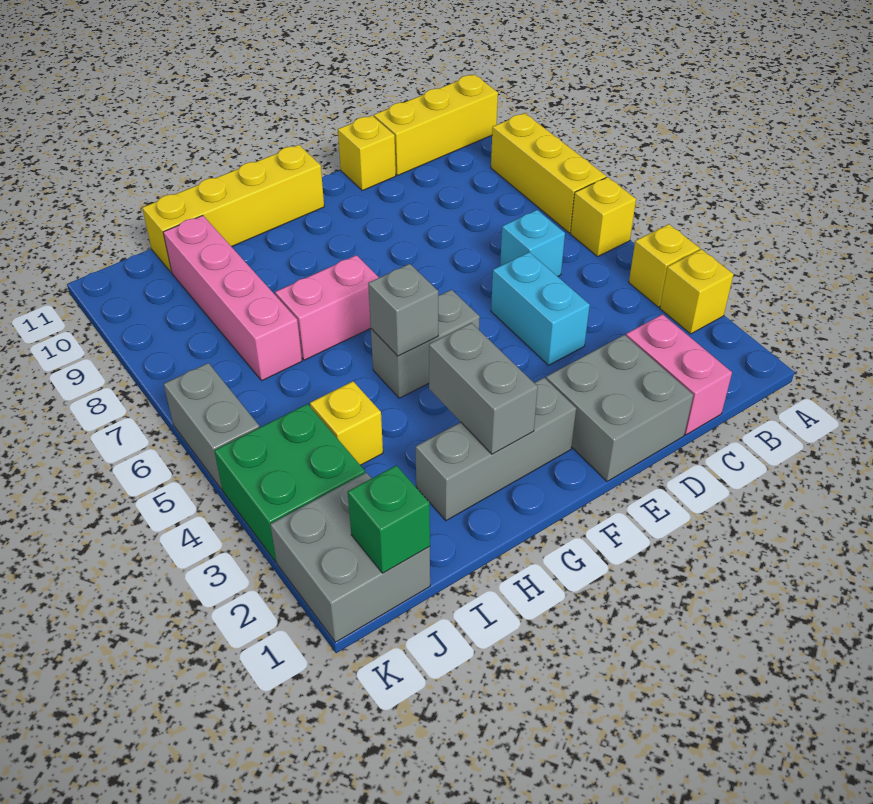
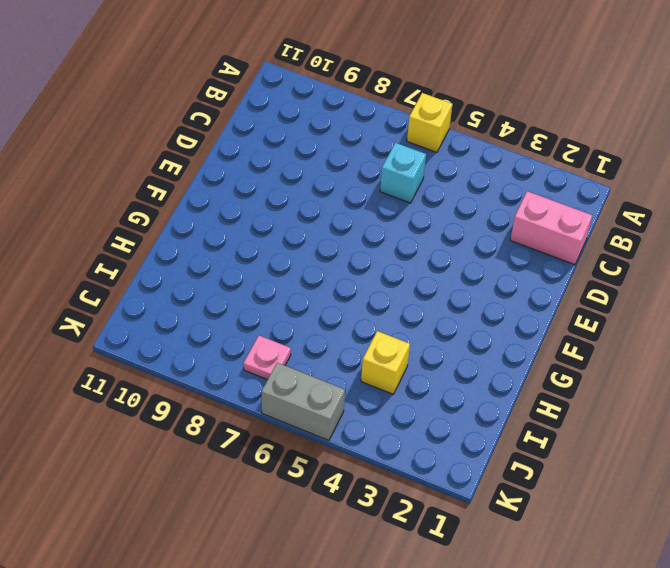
pink plate J7 level 1 -> none
none -> yellow brick A3 level 1
none -> yellow brick A4 level 1
none -> yellow brick A7:A9 level 1

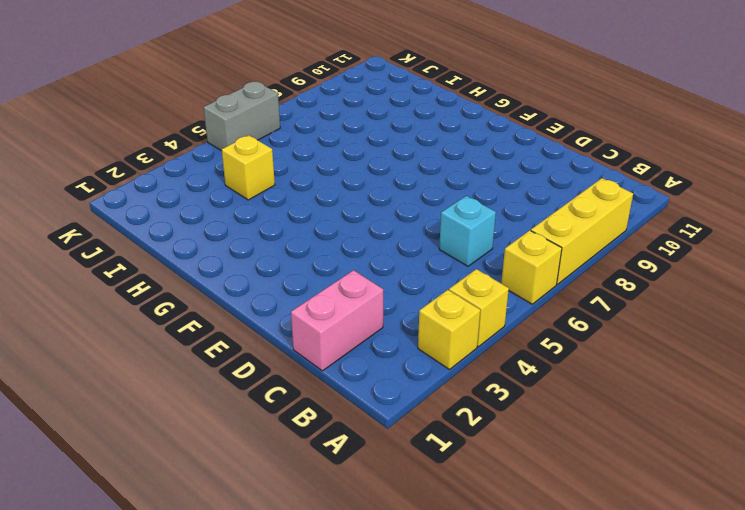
none -> yellow brick A11:C11 level 1
none -> grey brick D1:E2 level 1
none -> cyan brick D4:D5 level 1

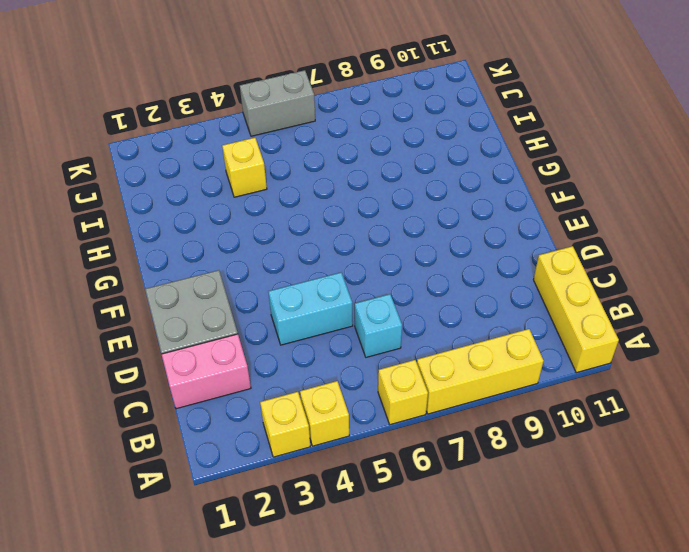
none -> yellow brick D11 level 1
none -> grey brick F2:H2 level 1
none -> grey brick F5:G5 level 1

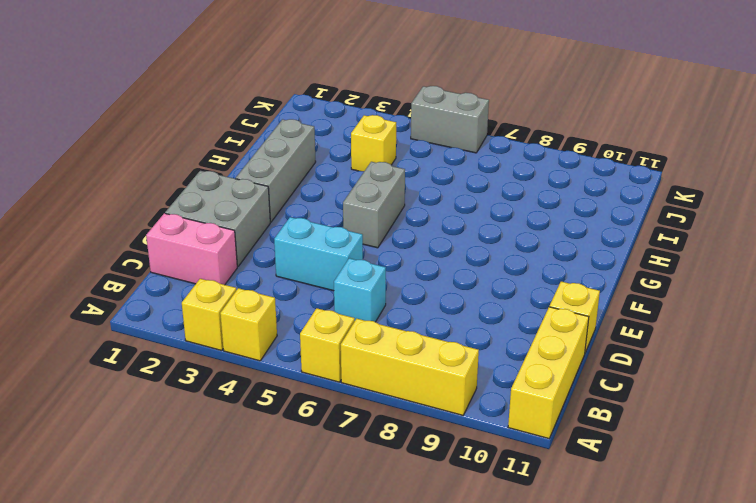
none -> yellow brick F11:I11 level 1
none -> pink brick G7:H7 level 1
none -> pink brick I7:I10 level 1

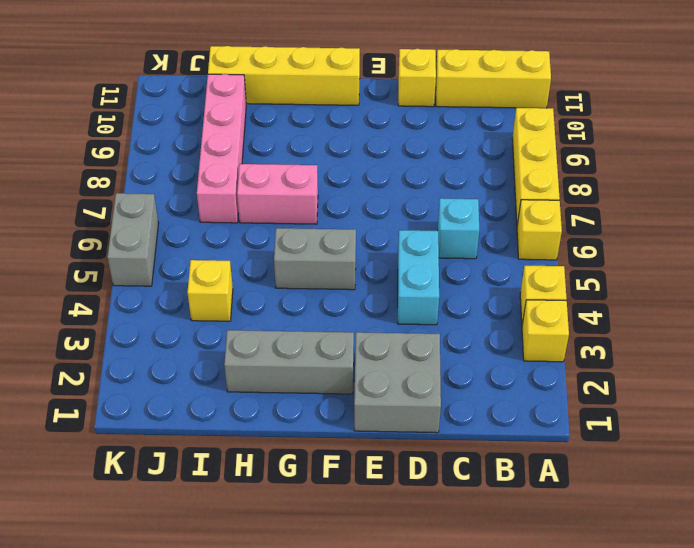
none -> pink brick C1:C2 level 1
none -> grey brick J1:K2 level 1
none -> green brick J3:K4 level 1

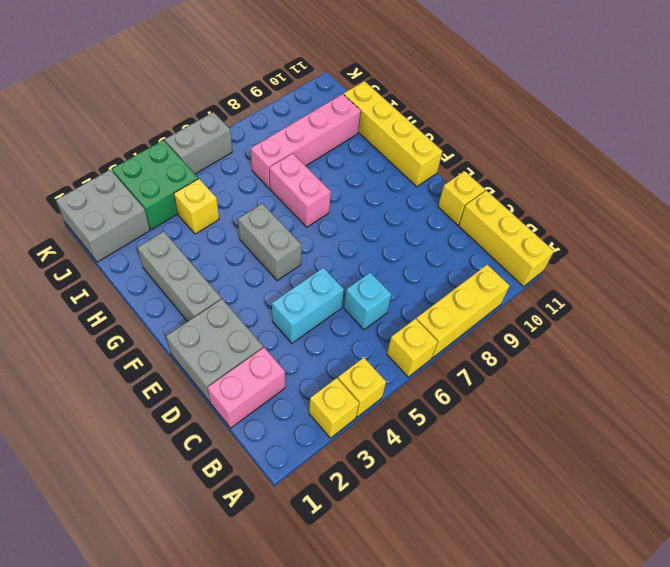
none -> grey brick G2:G3 level 2
none -> grey brick G5 level 2
none -> green brick J1 level 2

